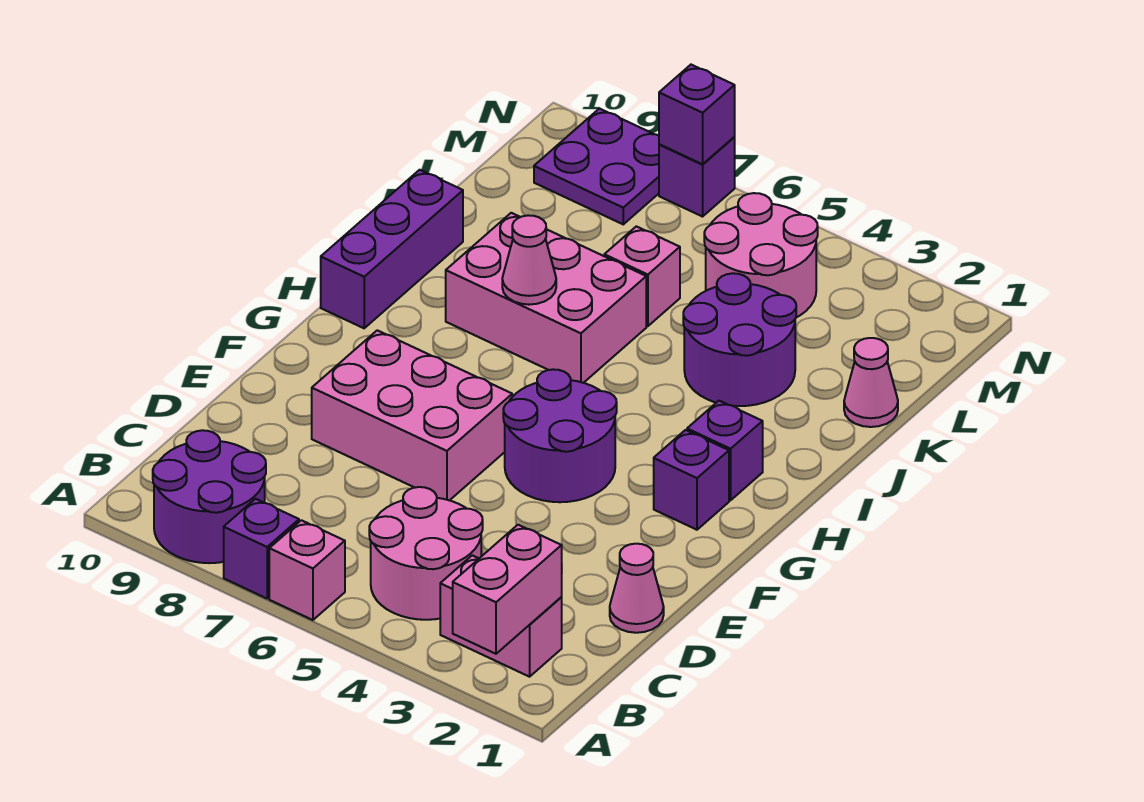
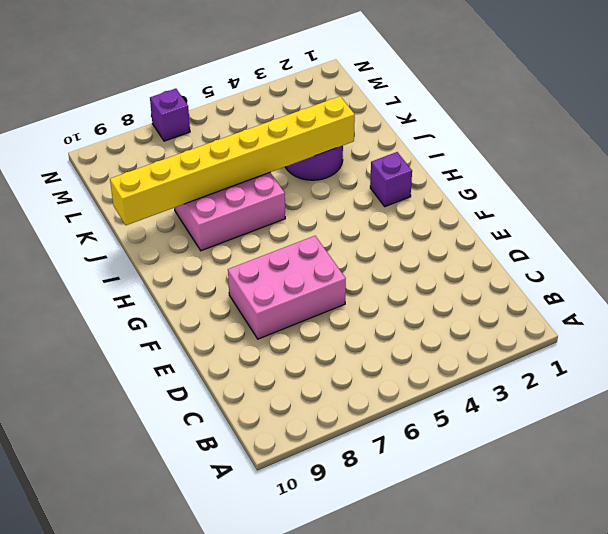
yellow brick J3:J10 level 2 -> none
none -> pink brick A6 level 1
none -> purple brick A7 level 1
none -> purple round brick A8:B9 level 1

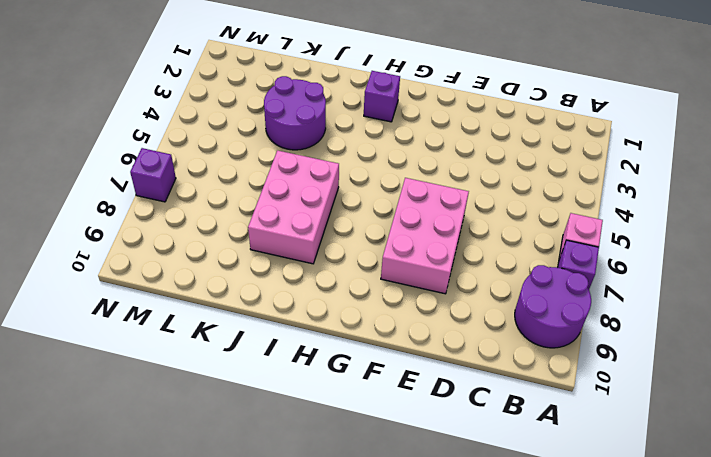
none -> pink brick B2:B3 level 1
none -> pink round brick B4:C5 level 1
none -> pink cone D1 level 1

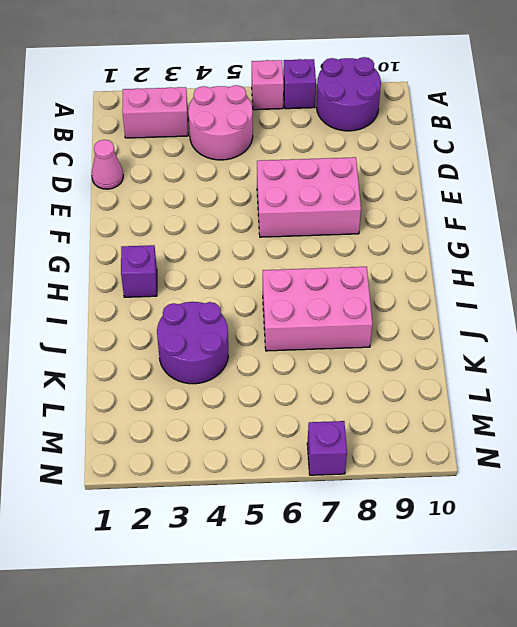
none -> purple round brick F4:G5 level 1
none -> purple brick G2 level 1
none -> purple brick H10:J10 level 1

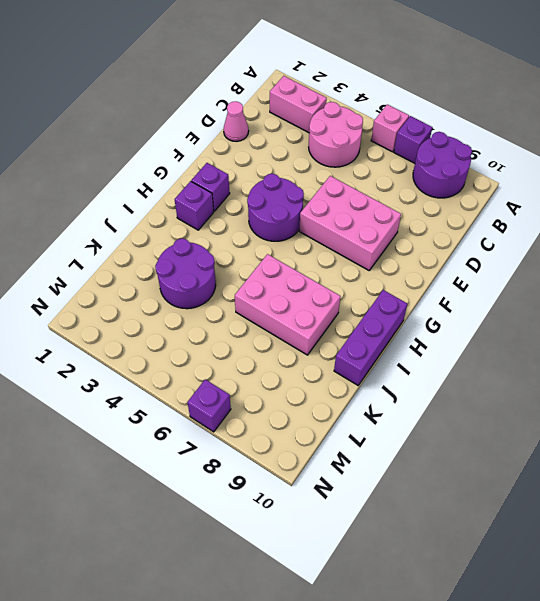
none -> pink cone K1 level 1
none -> pink brick K6 level 1
none -> pink round brick L4:M5 level 1

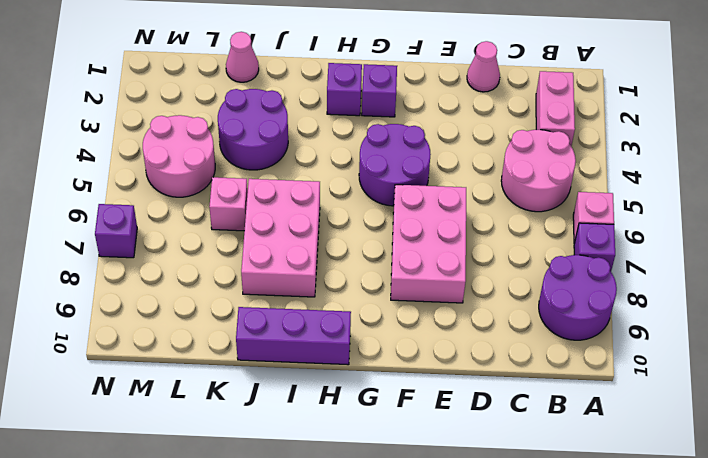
none -> purple plate M8:N9 level 1
none -> pink brick A2:B2 level 2
none -> pink cone I7 level 2

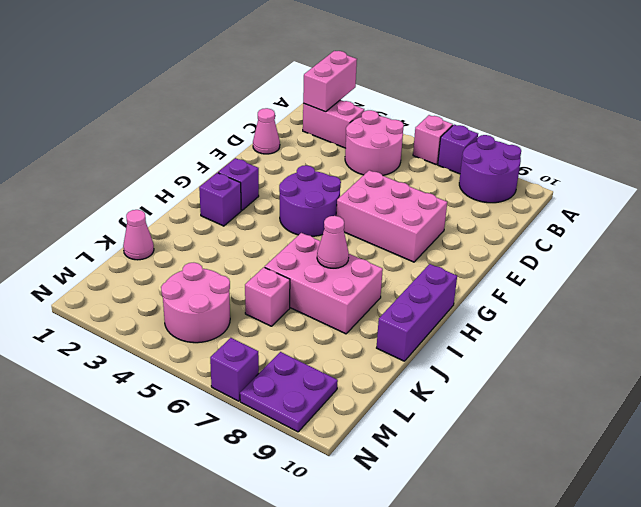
none -> purple round brick J3:K4 level 1
none -> purple brick N7 level 2

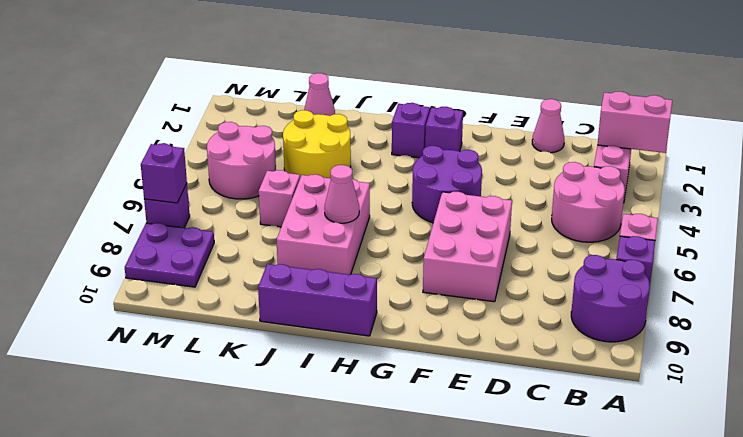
yellow round brick J3:K4 level 1 -> purple round brick J3:K4 level 1

